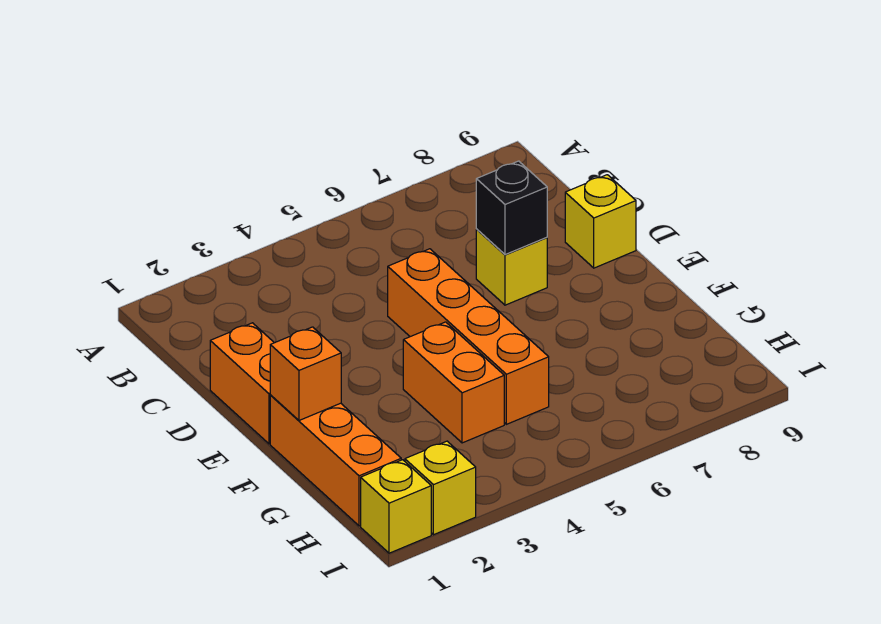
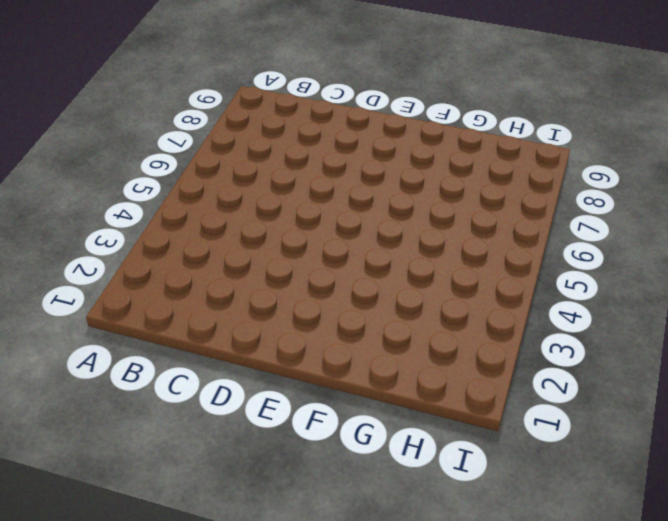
none -> orange brick D1:E1 level 1
none -> orange brick D5:G5 level 1

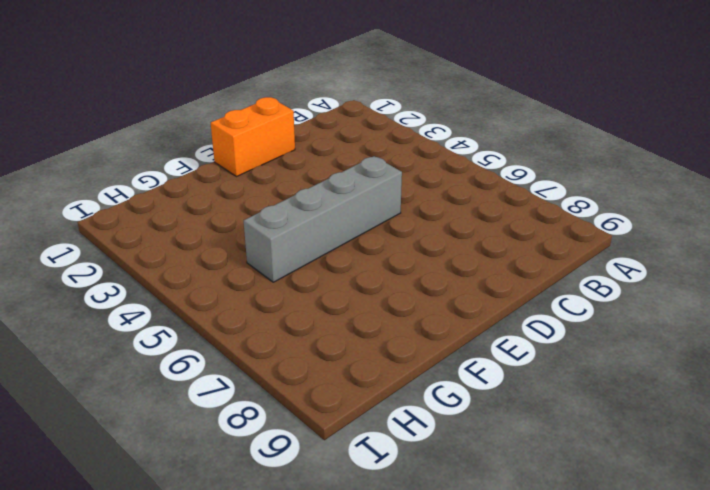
grey brick D5:G5 level 1 -> orange brick D5:G5 level 1
none -> yellow brick D7 level 1
none -> yellow brick D9 level 1

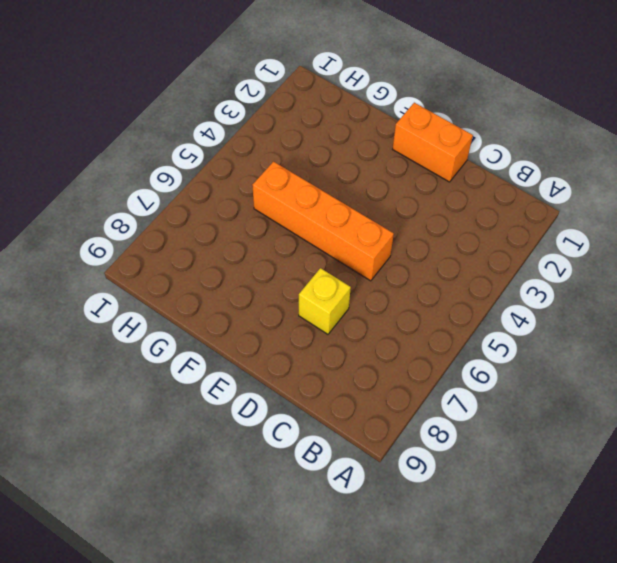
none -> yellow brick D9 level 1
none -> orange brick F1:H1 level 1

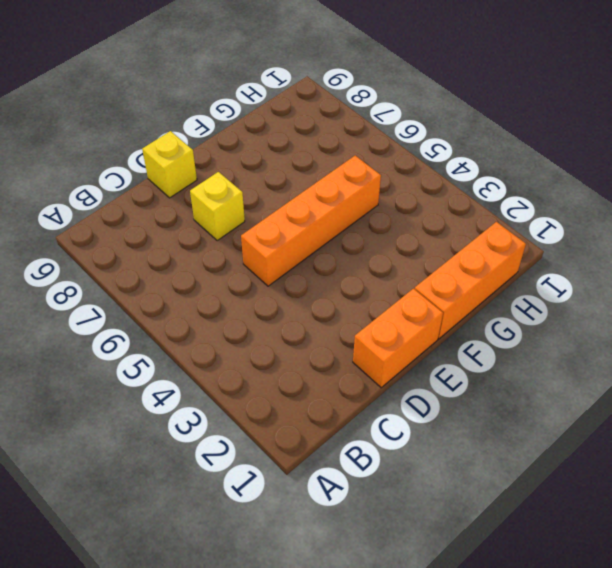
none -> orange brick F4:G4 level 1
none -> yellow brick I1 level 1

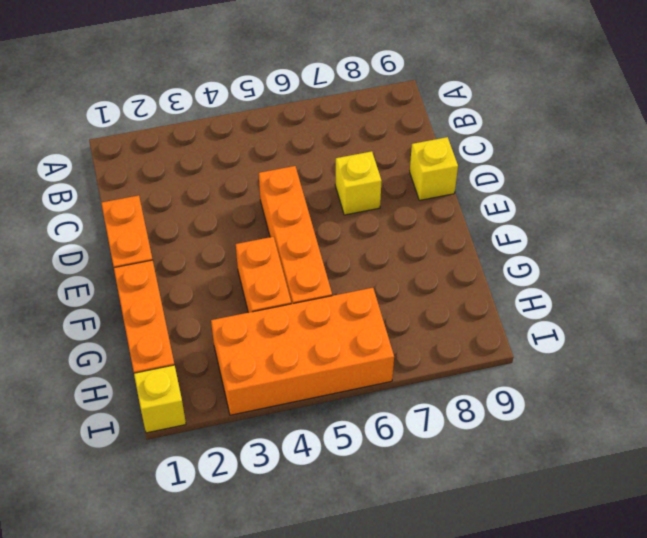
orange brick H3:I6 level 1 -> none
none -> yellow brick I2 level 1
none -> black brick D7 level 2

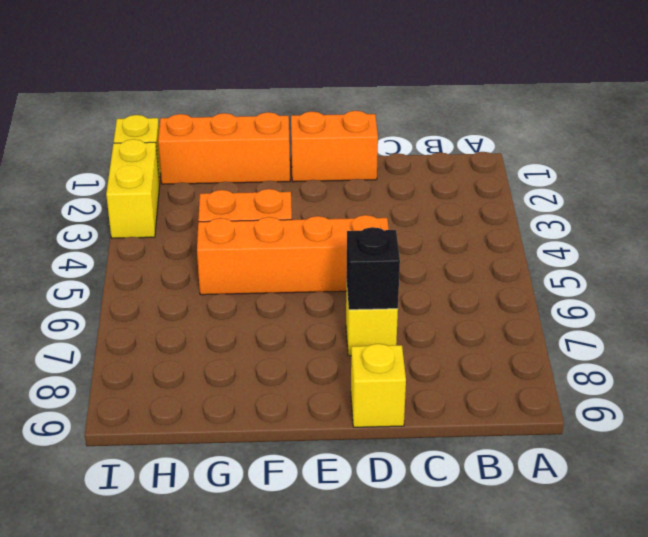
yellow brick I2:I3 level 1 -> yellow brick I2 level 1
none -> orange brick F1 level 2

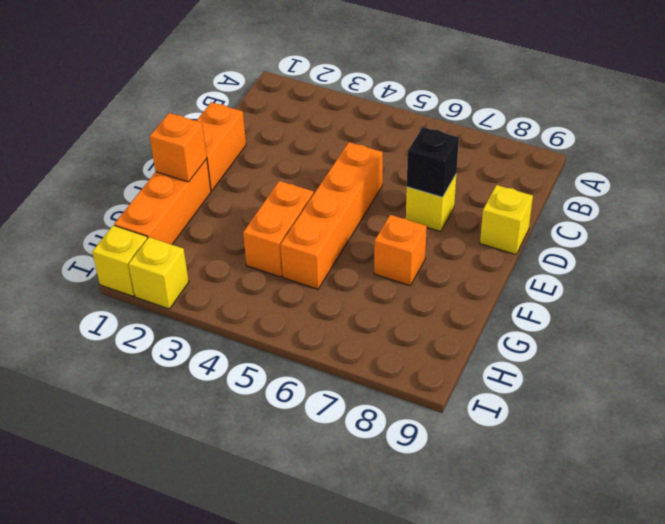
orange brick F7 level 1 -> none

